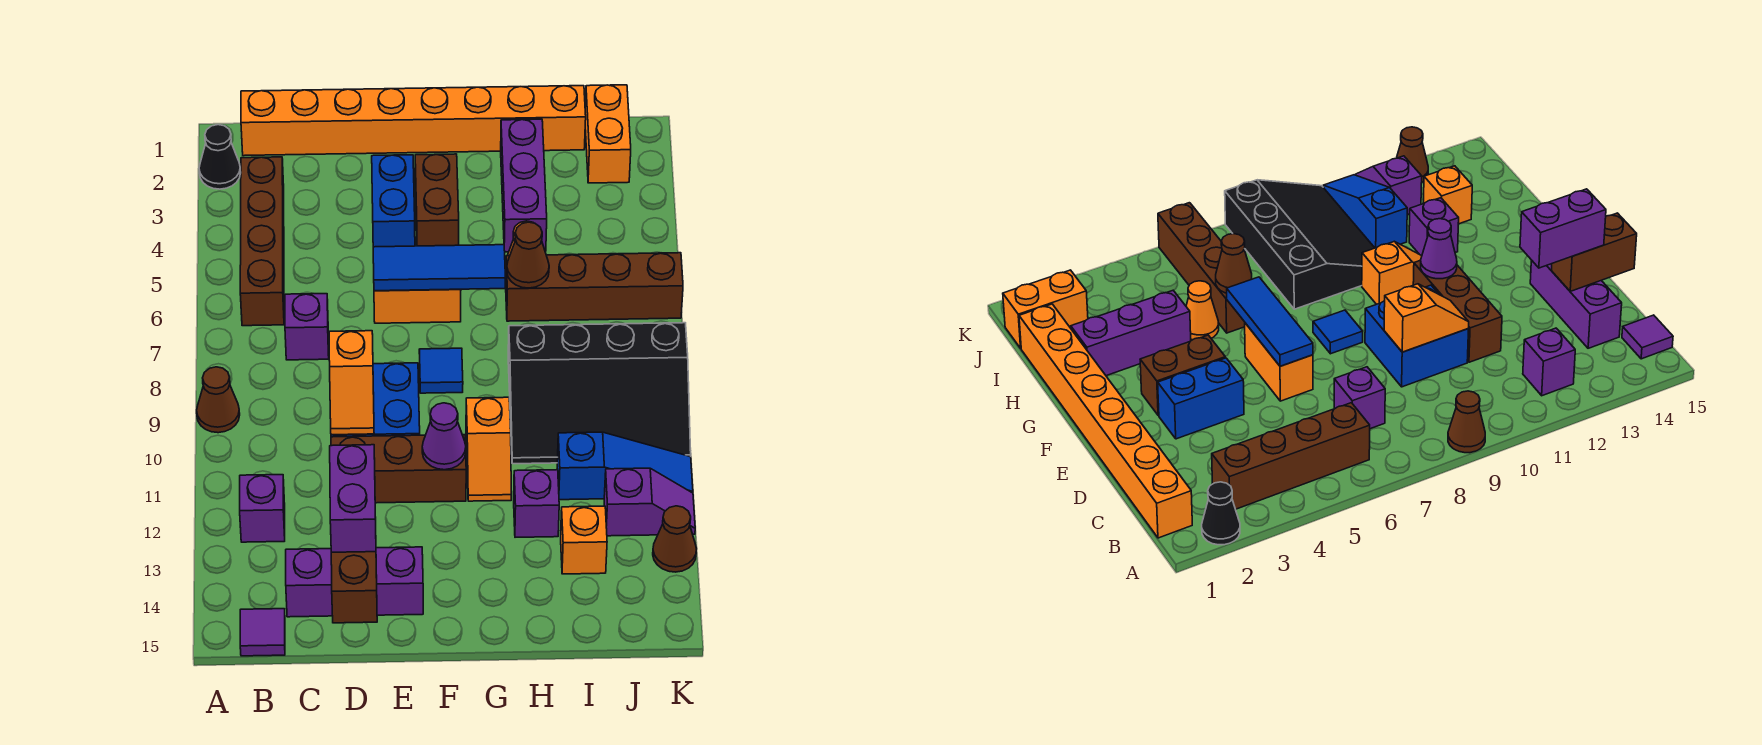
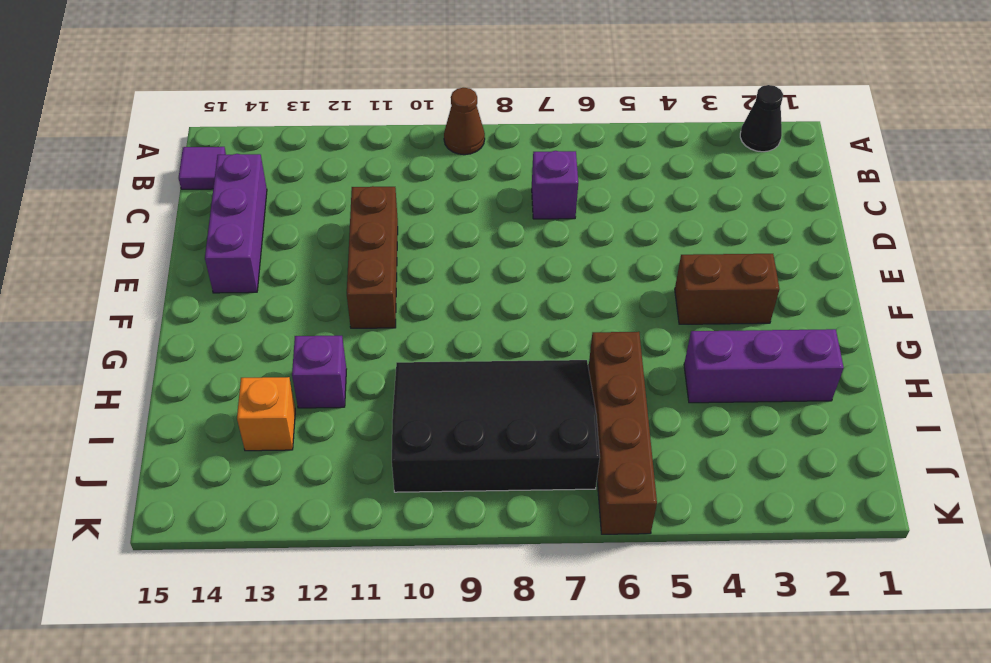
black slope H7:J10 level 1 top J -> black slope H8:K10 level 1 top 8
none -> orange brick B1:I1 level 1
none -> brown brick B3:B6 level 1
none -> purple brick B12 level 1
none -> blue brick D9:E10 level 1

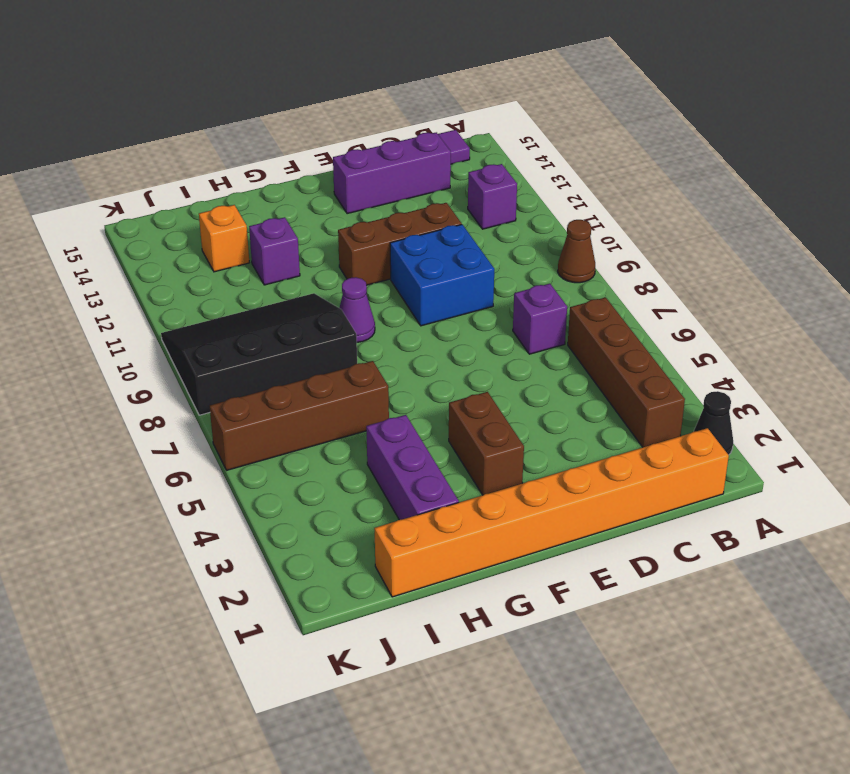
purple cone G9 level 1 -> purple cone F11 level 2
none -> blue brick E3:E4 level 1
none -> orange brick E6:F6 level 1
none -> blue tile F8 level 1
none -> orange slope G10:G11 level 1 top 10

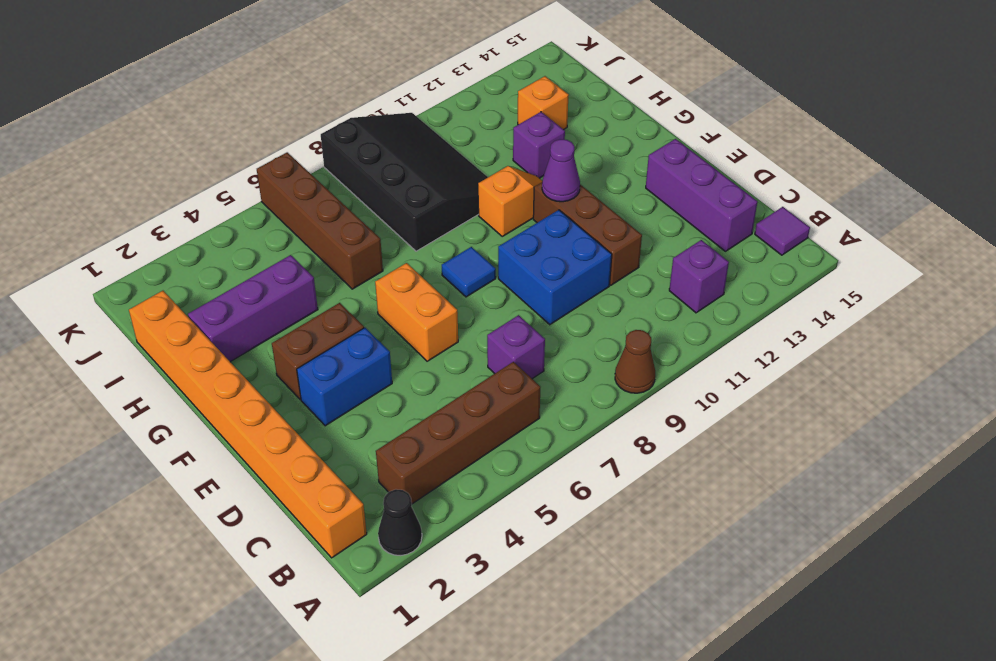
none -> orange cone H5 level 1
none -> blue slope I11:K11 level 1 top I
none -> orange brick J1:J2 level 1
none -> purple slope J12:K12 level 1 top J

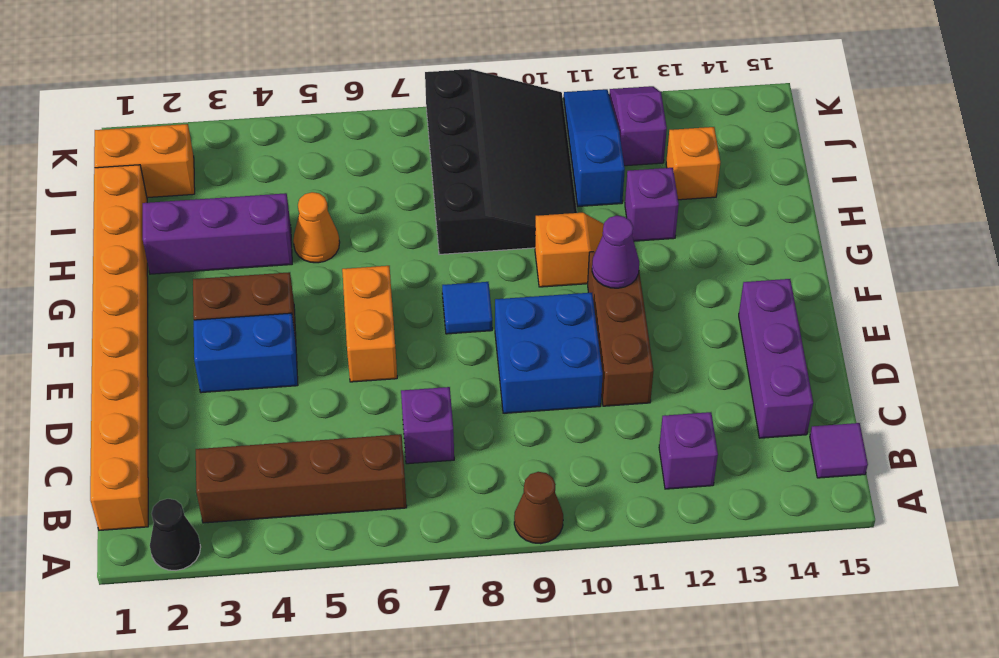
none -> brown brick H6:K6 level 1
none -> brown cone K13 level 1
none -> orange slope D9:D10 level 2 top 9
none -> brown brick D14:D15 level 2

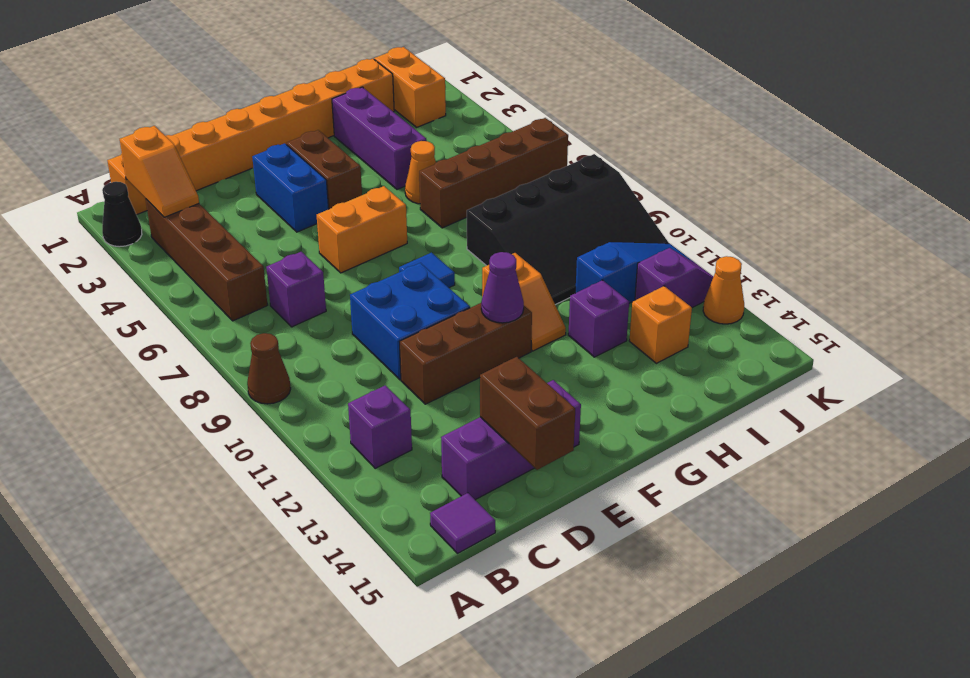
orange slope B2:B3 level 2 top 2 -> orange slope D9:D10 level 2 top 9
orange cone K13 level 1 -> brown cone K13 level 1
none -> blue tile E6:G6 level 2
none -> brown cone H6 level 2
none -> purple brick D13:D14 level 3

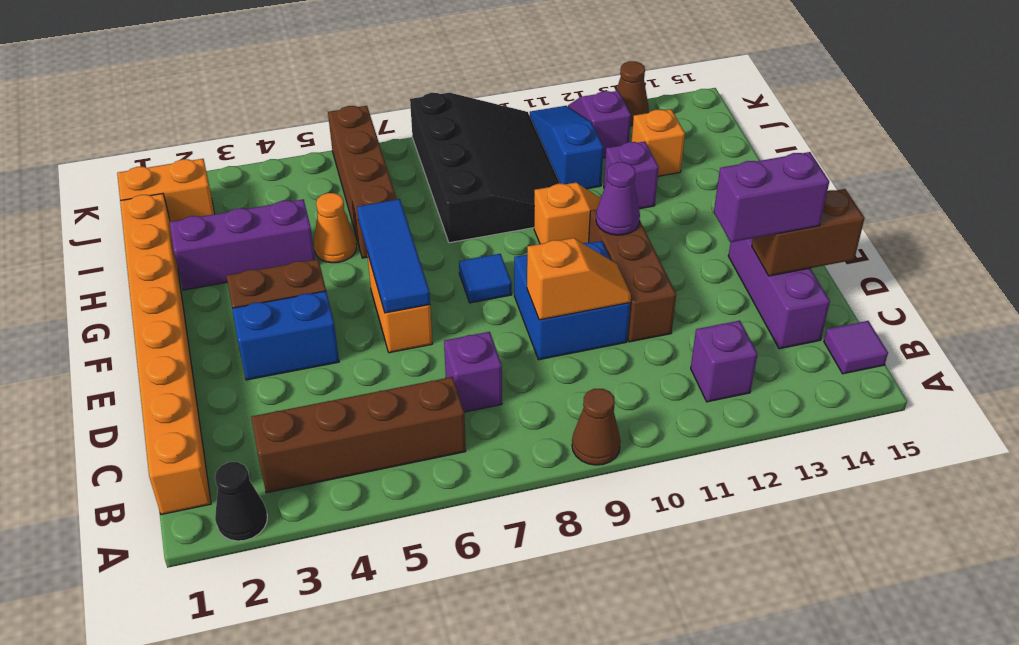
none -> brown cone H6 level 2

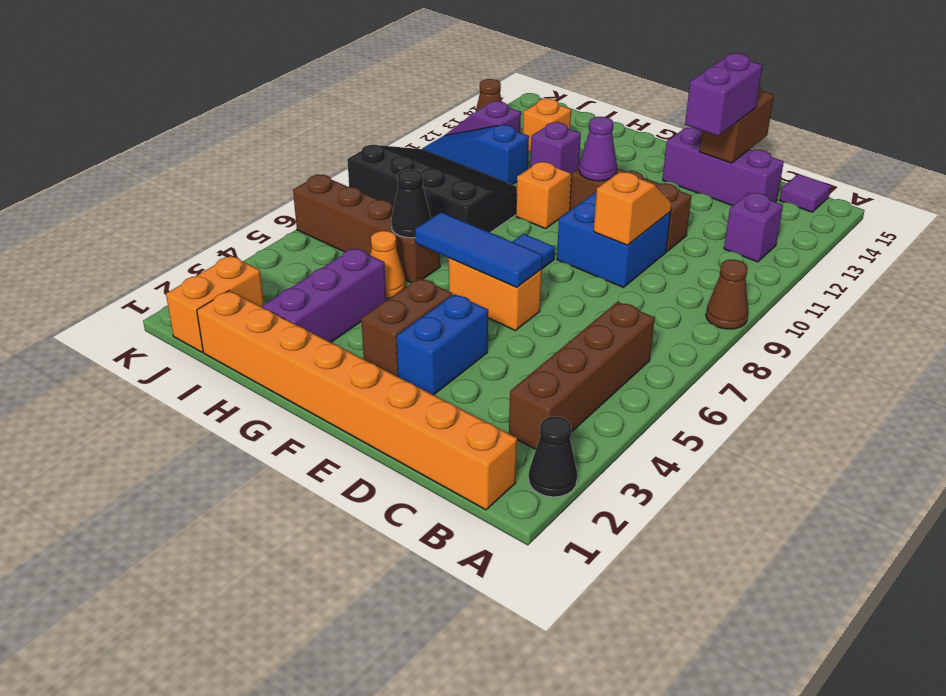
black cone H6 level 2 -> brown cone H6 level 2
none -> purple brick C7 level 1

